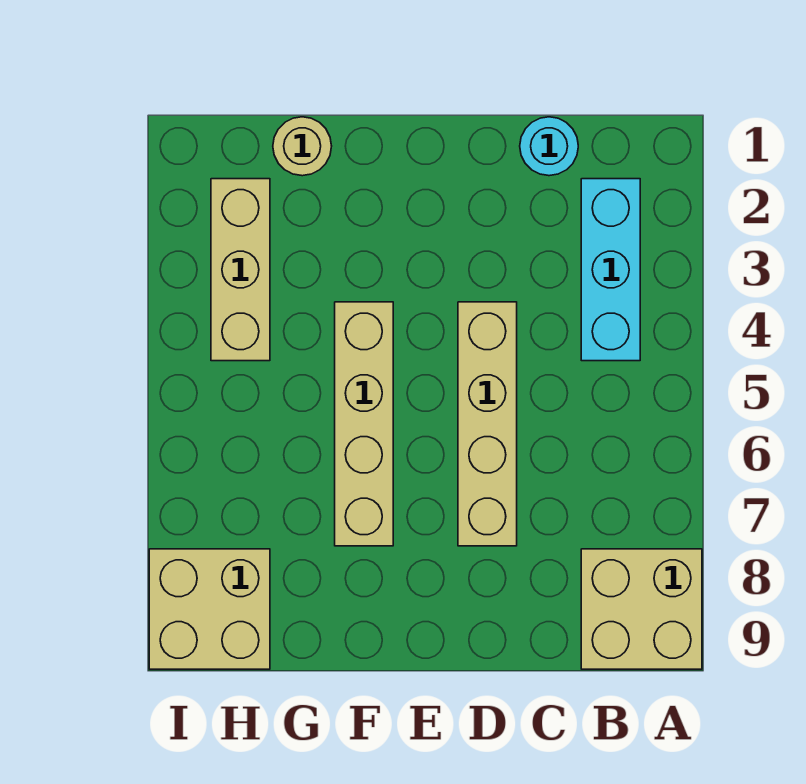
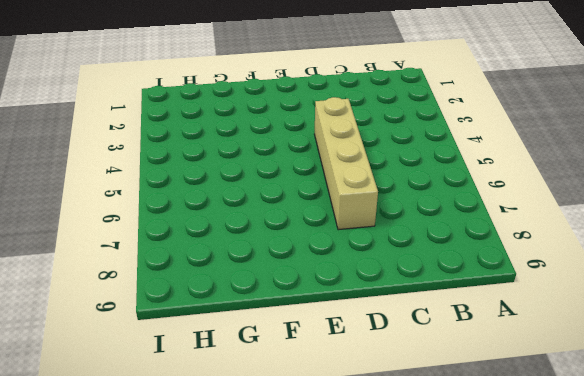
none -> tan brick A8:B9 level 1
none -> cyan brick B2:B4 level 1

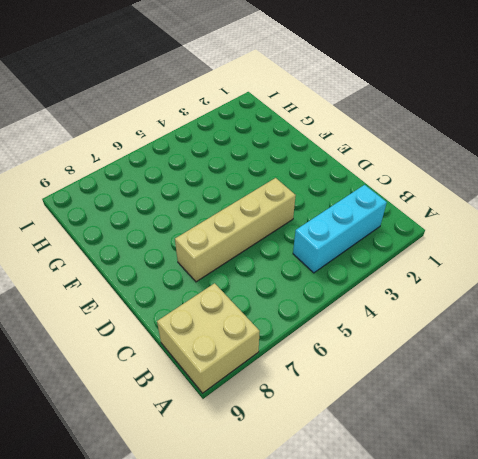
none -> cyan round brick C1 level 1
none -> tan brick F4:F7 level 1

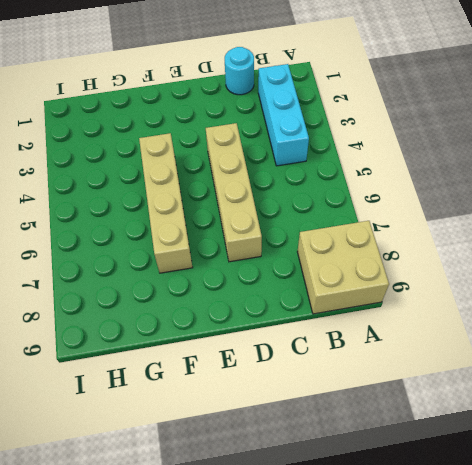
none -> tan round brick G1 level 1
none -> tan brick H2:H4 level 1

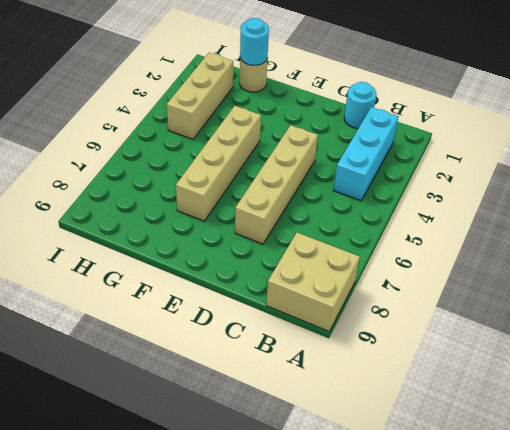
cyan round brick G1 level 2 -> none
none -> tan brick H8:I9 level 1

